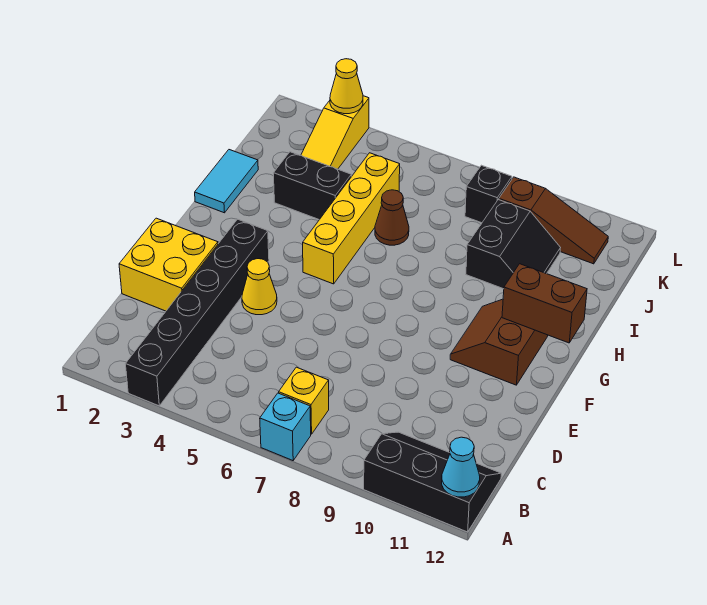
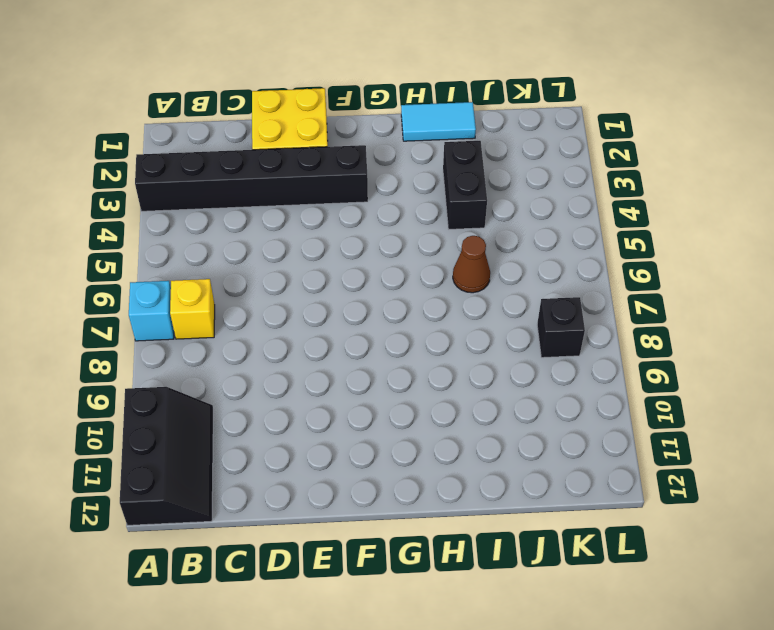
none -> yellow cone E4 level 1
none -> brown slope F10:G11 level 1 top 11
none -> yellow brick G5:J5 level 1

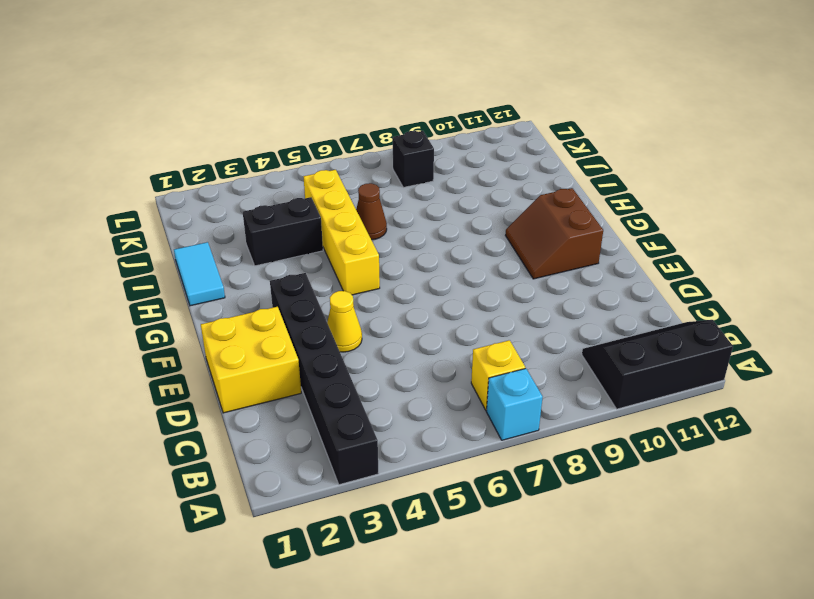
none -> black slope I9:J10 level 1 top 9
none -> yellow slope J3:L3 level 1 top L
none -> brown slope K9:K11 level 1 top 9

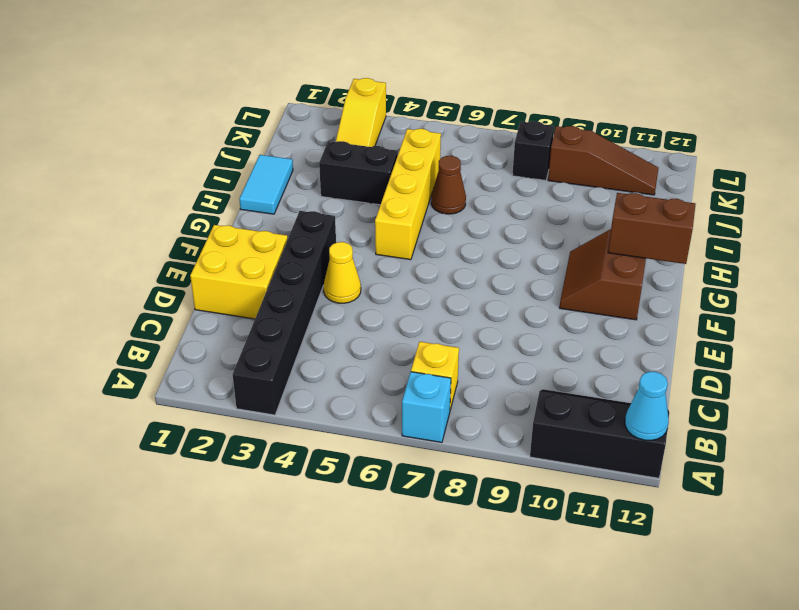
none -> black slope I9:J10 level 1 top 9
none -> yellow cone L3 level 2

